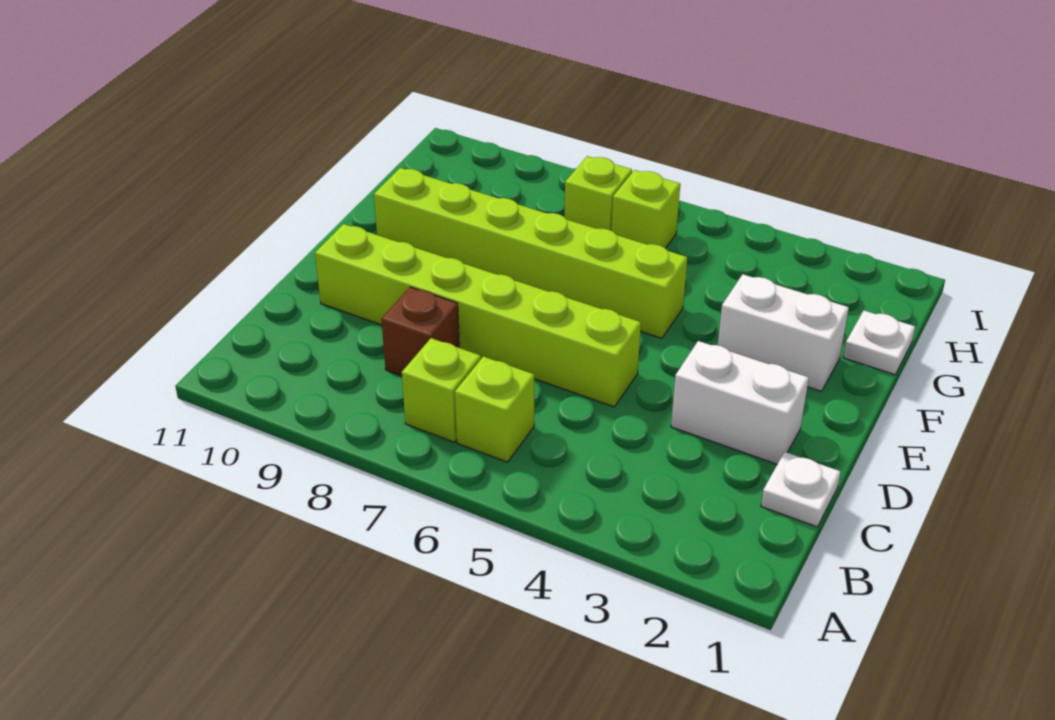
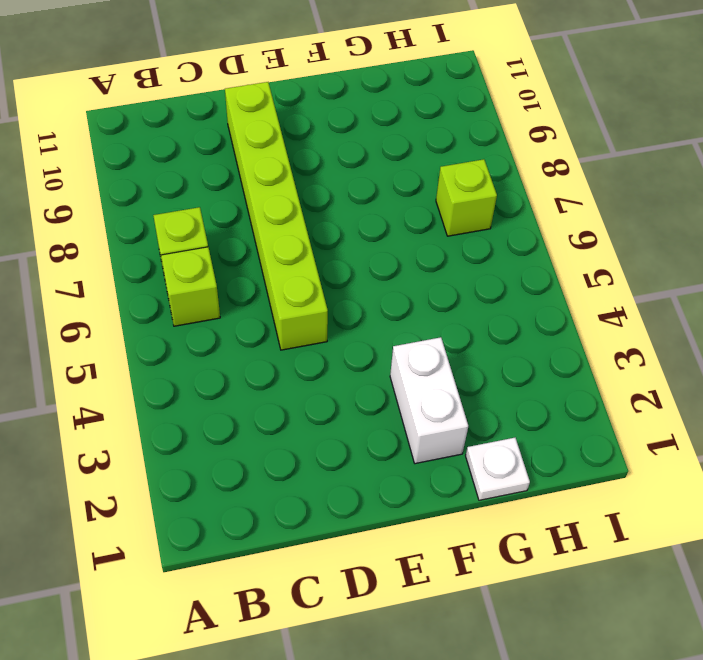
none -> white plate C1 level 1
none -> brown brick C8 level 1

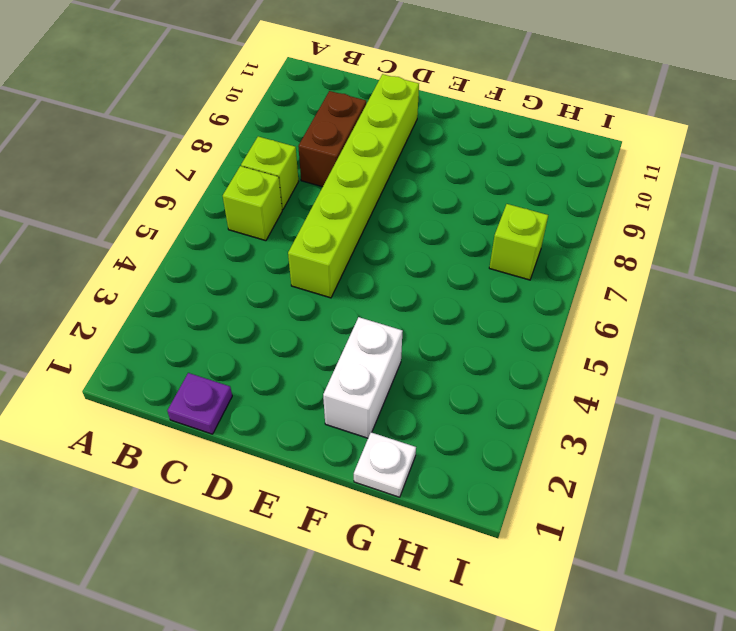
purple plate C1 level 1 -> white plate C1 level 1
brown brick C8:C9 level 1 -> brown brick C8 level 1
none -> white brick D2:D3 level 1
none -> lime brick F5:F10 level 1

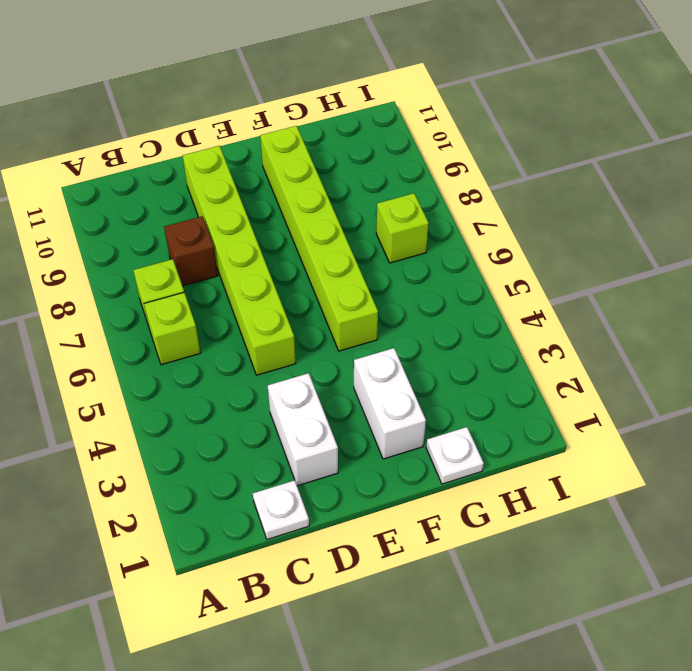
none -> lime brick H6 level 1

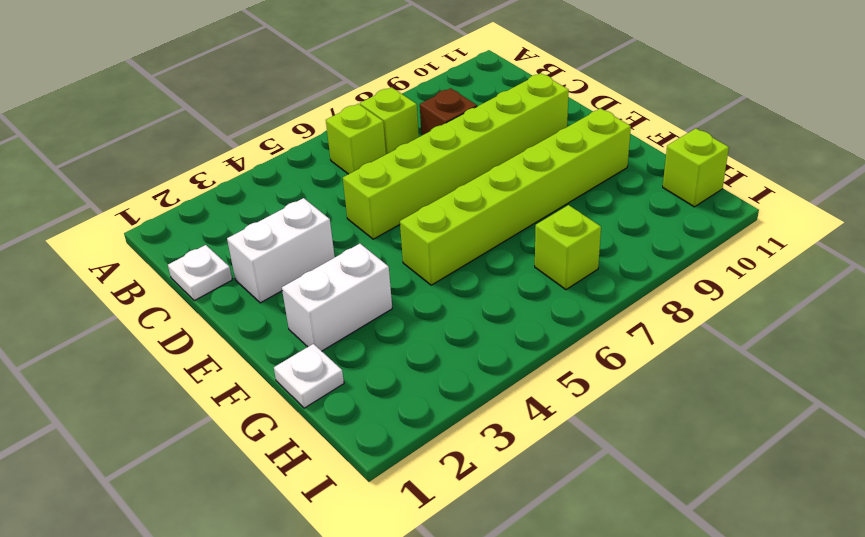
lime brick H11 level 1 -> lime brick H6 level 1

